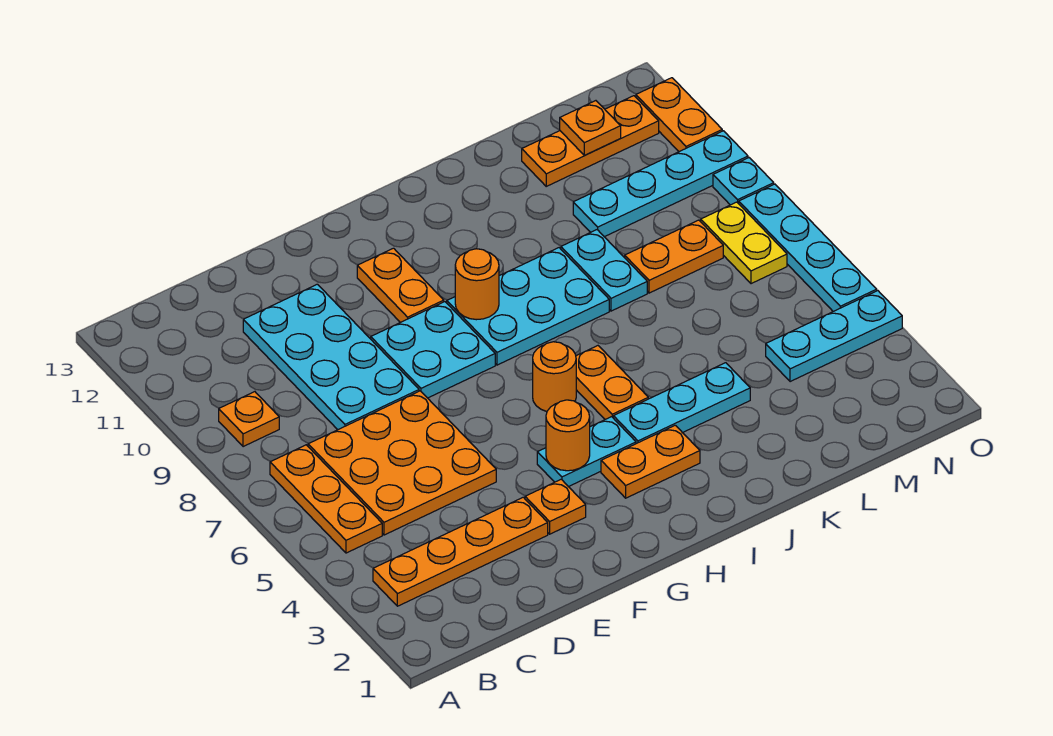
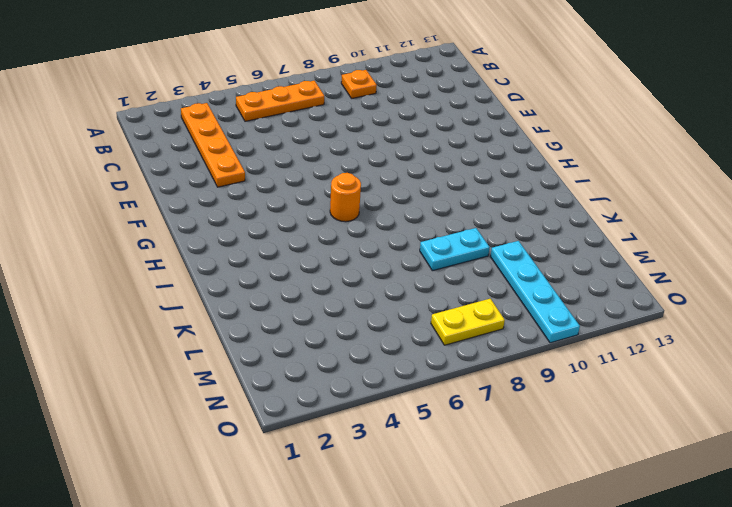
none -> orange plate C5:E7 level 1
none -> cyan plate D8:E11 level 1
none -> orange plate F3 level 1

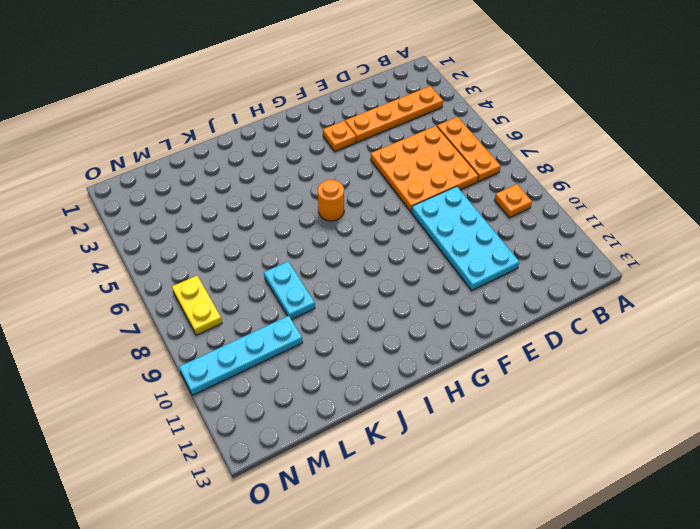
none -> cyan plate F8:G9 level 1
none -> cyan plate G4:H4 level 1
none -> orange plate G10:G11 level 1

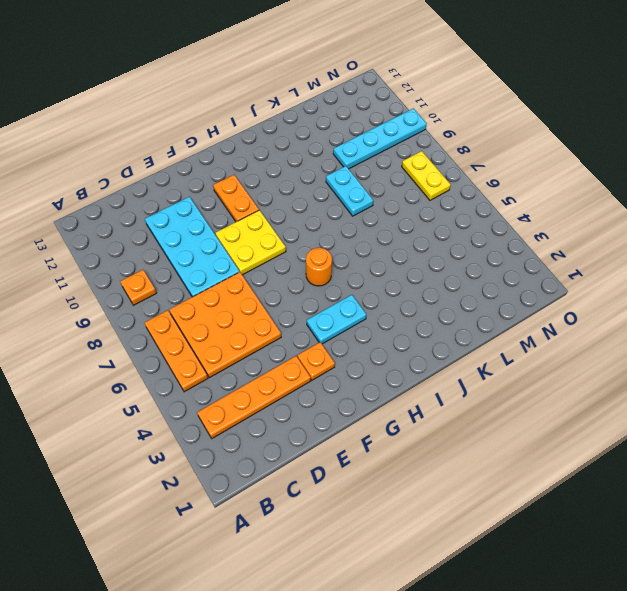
yellow plate F8:G9 level 1 -> cyan plate F8:G9 level 1
none -> orange plate H3:I3 level 1
none -> cyan plate H8:J9 level 1
none -> cyan plate I4:K4 level 1

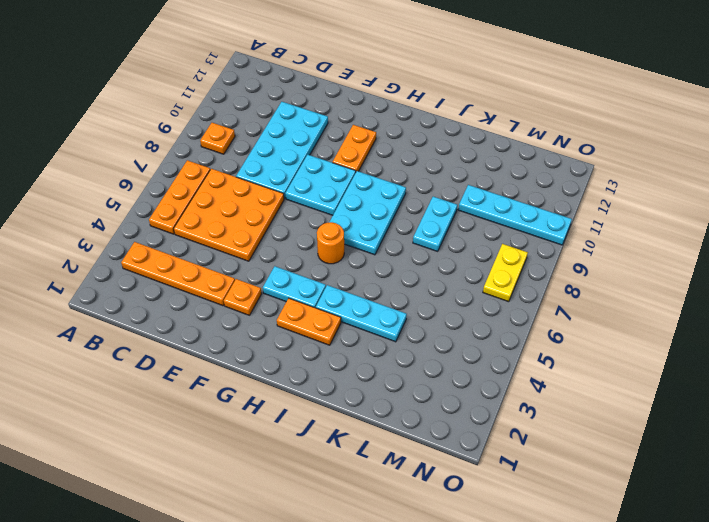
cyan plate H7:I9 level 1 -> cyan plate H8:J9 level 1
none -> orange plate I5:I6 level 1
none -> orange plate L8:M8 level 1
none -> orange plate L12:N12 level 1

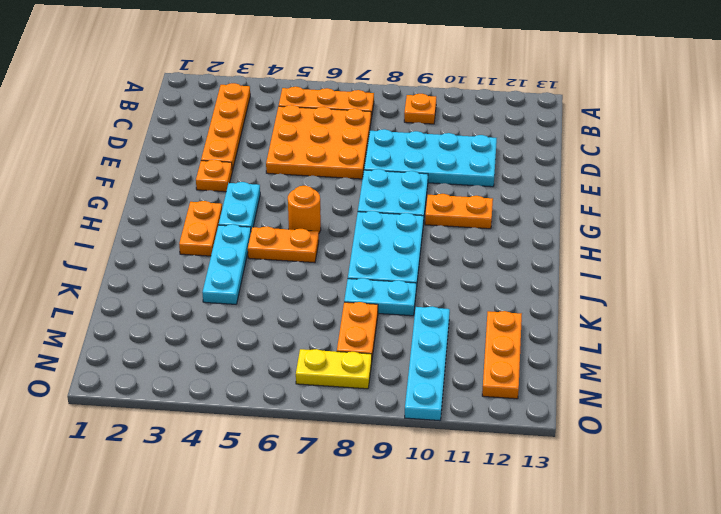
none -> cyan plate M4:O4 level 1
none -> cyan plate O5:O8 level 1
none -> cyan plate O9 level 1

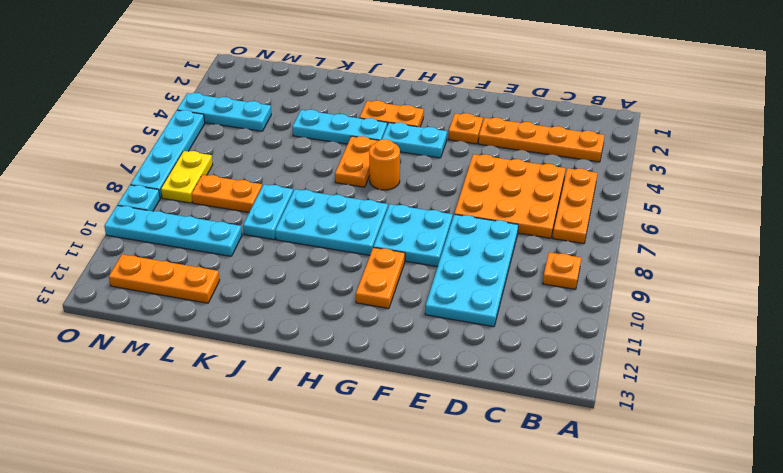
none -> orange plate O11:O12 level 1
none -> orange round brick G4 level 2
none -> orange round brick H9 level 2

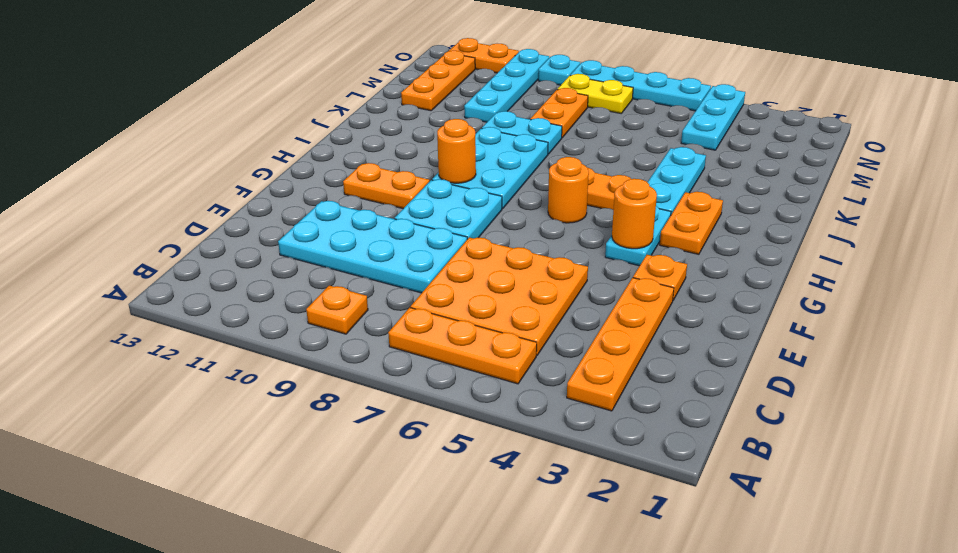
none -> orange plate M12 level 2

